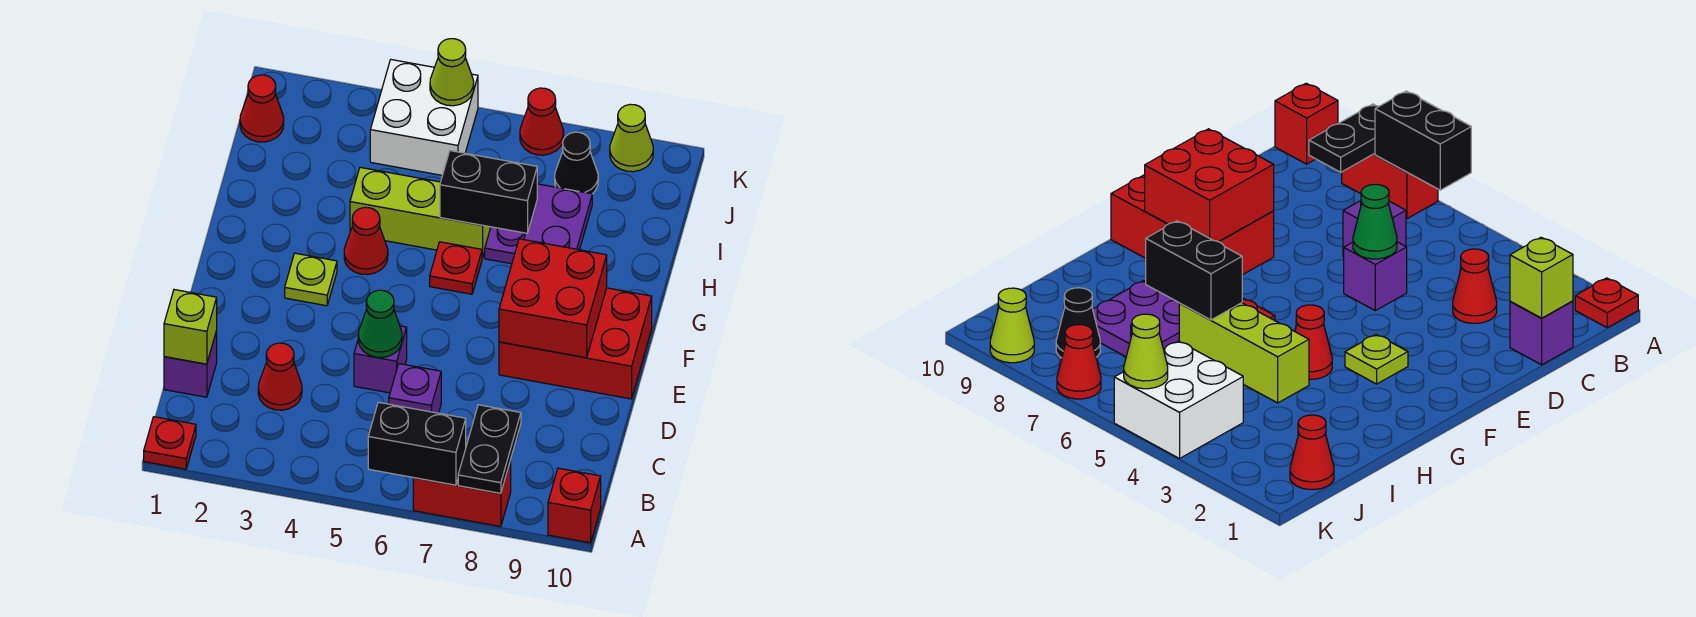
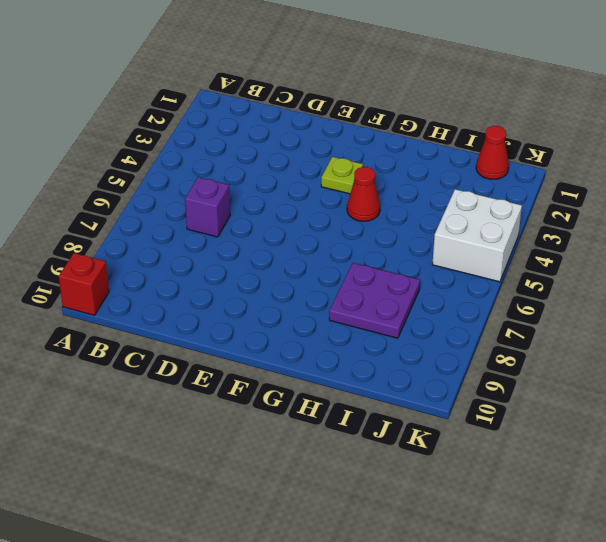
none -> red plate A1 level 1
none -> red brick A7:A8 level 1
none -> purple brick C1 level 1

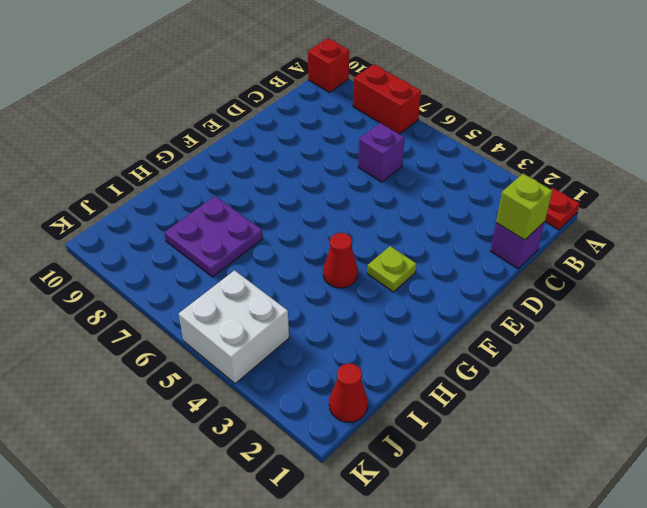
none -> red cone C3 level 1
none -> purple brick D5 level 1
none -> red brick E8:F10 level 1

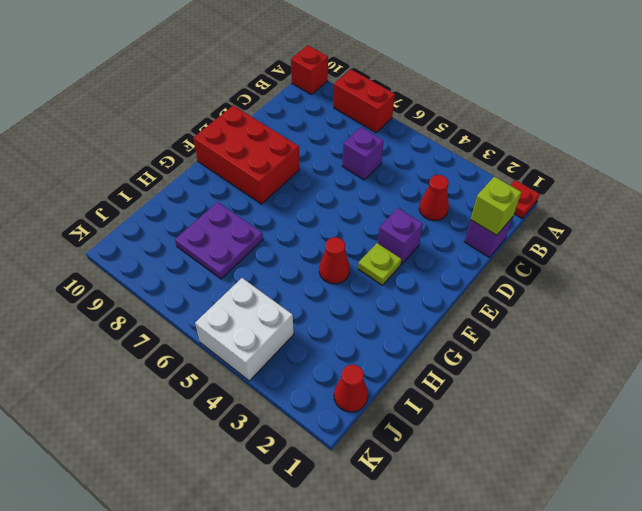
purple brick E3 level 1 -> purple brick D5 level 1
none -> red plate G6 level 1
none -> lime brick H4:H6 level 1
none -> black cone J8 level 1

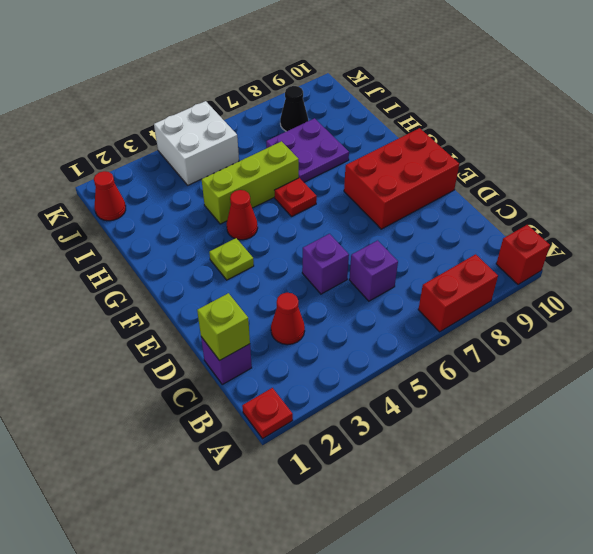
none -> red cone K7 level 1
none -> lime cone K9 level 1
none -> black brick A6:A7 level 2

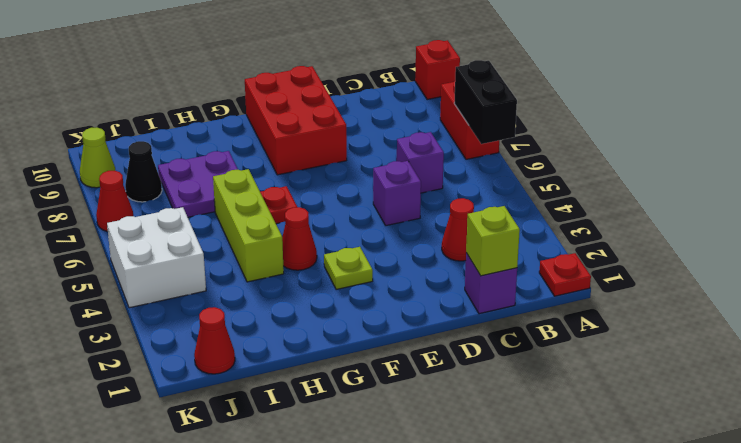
none -> black plate A8:B8 level 2
none -> green cone D5 level 2
none -> red brick E8:F9 level 2

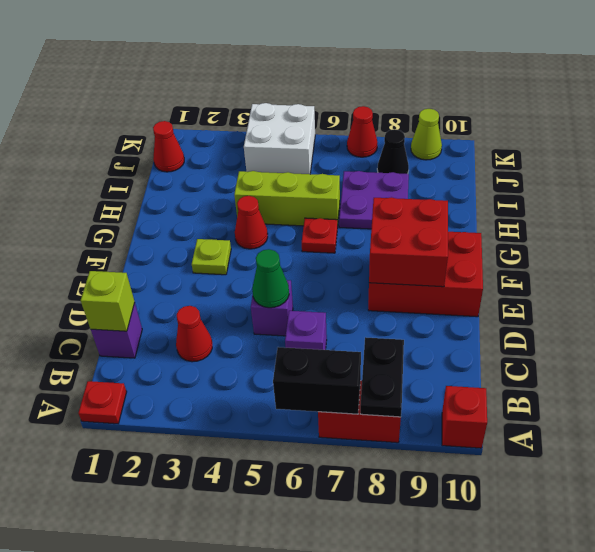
none -> black brick H6:H7 level 2
none -> lime cone K5 level 2

